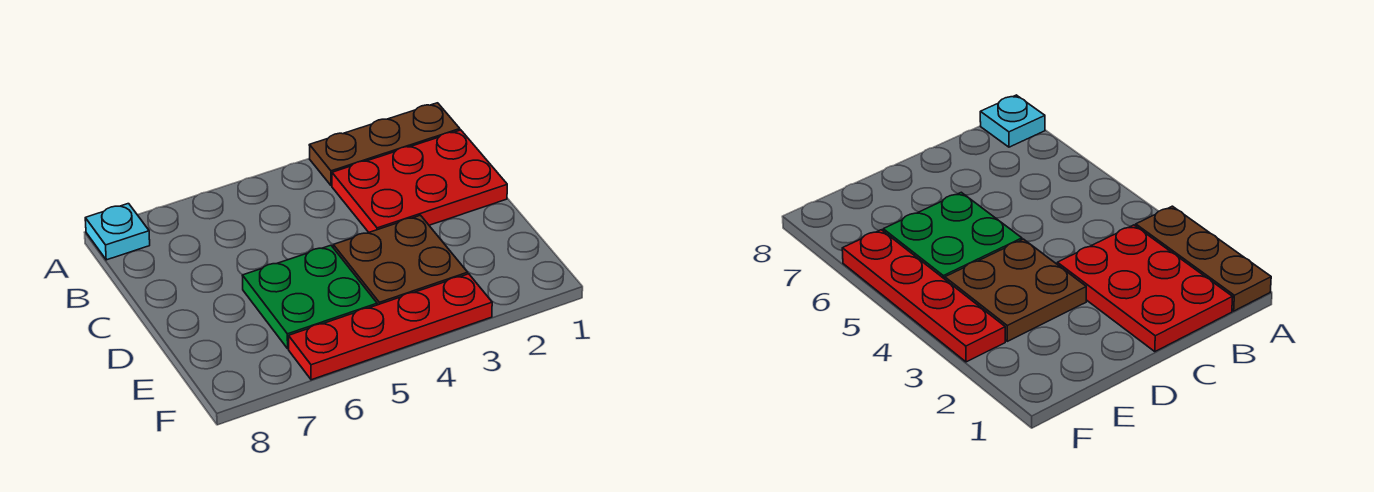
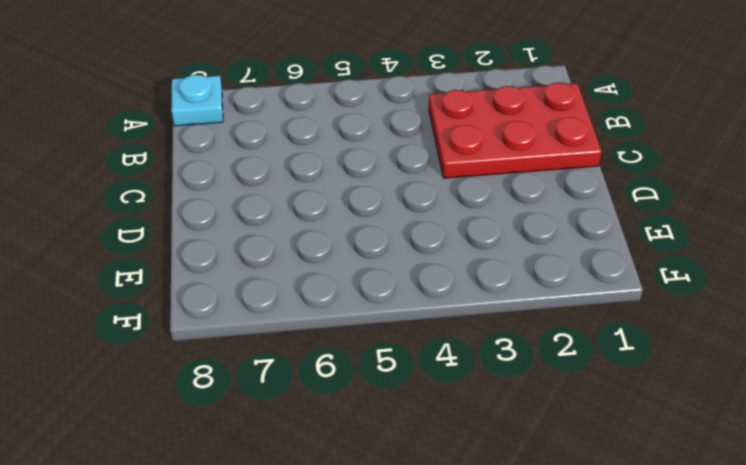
none -> brown plate A1:A3 level 1
none -> brown plate D3:E4 level 1

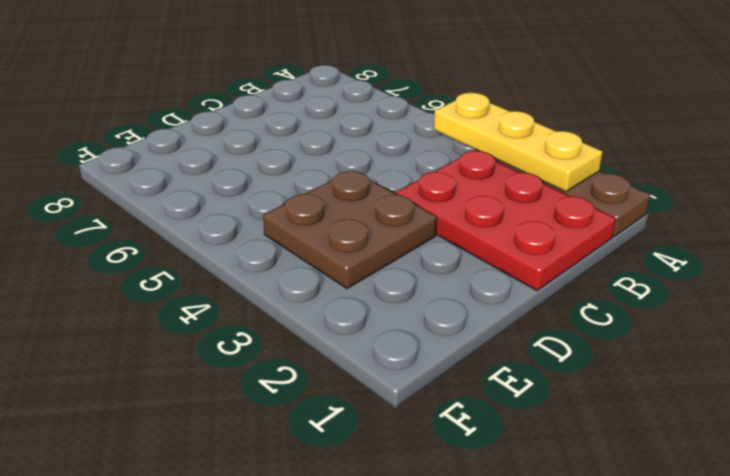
yellow plate A2:A4 level 2 -> none
none -> cyan plate A8 level 1
none -> green plate D5:E6 level 1

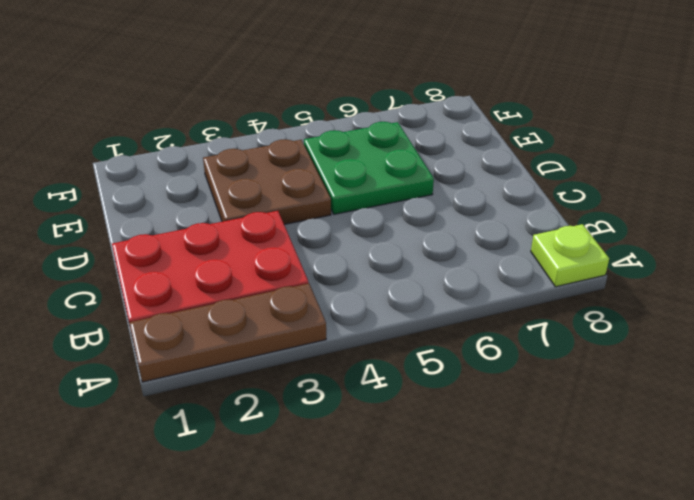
lime plate A8 level 1 -> cyan plate A8 level 1
none -> red plate F3:F6 level 1

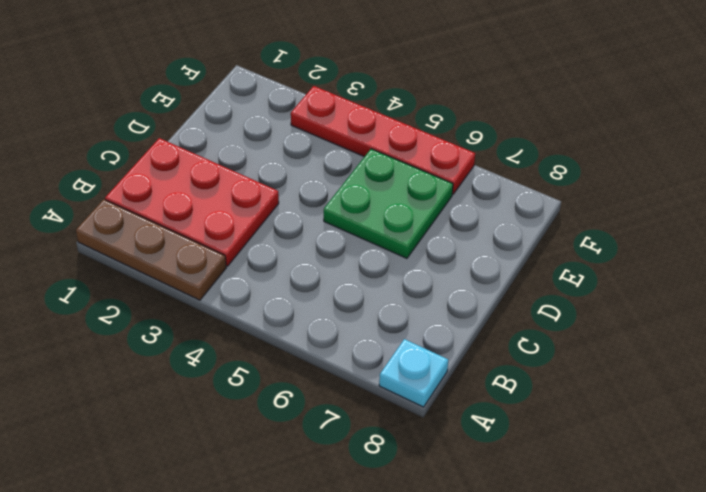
none -> brown plate D3:E4 level 1

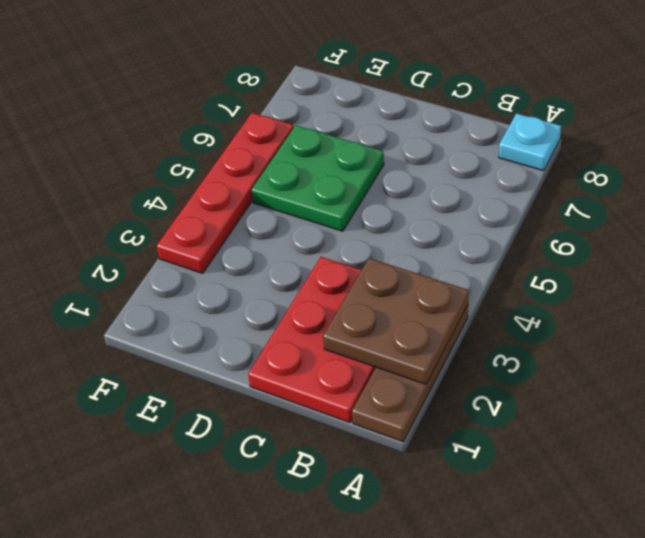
brown plate A2:B3 level 2 -> brown plate D3:E4 level 1

